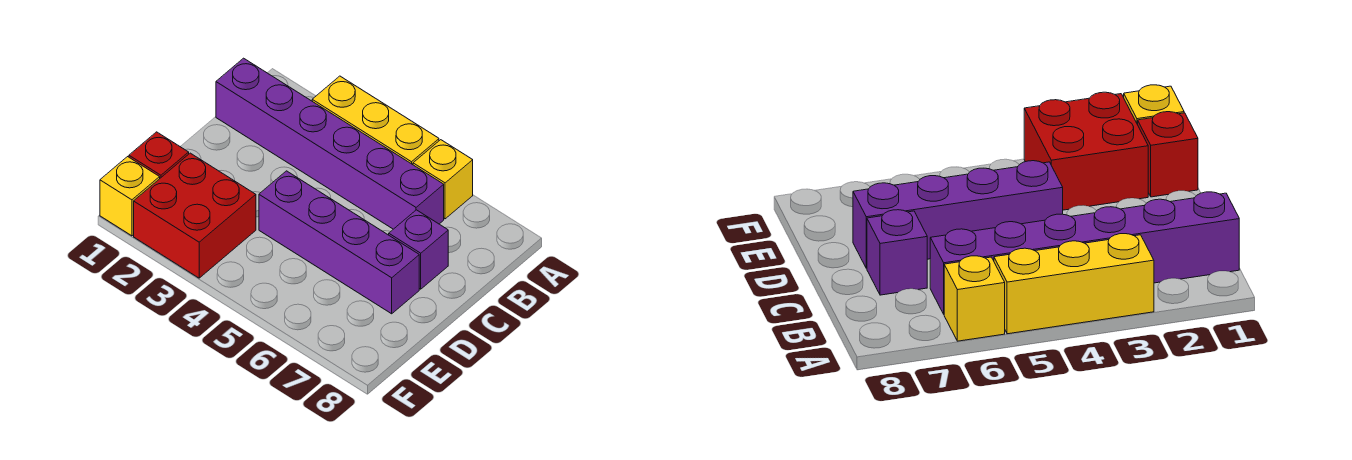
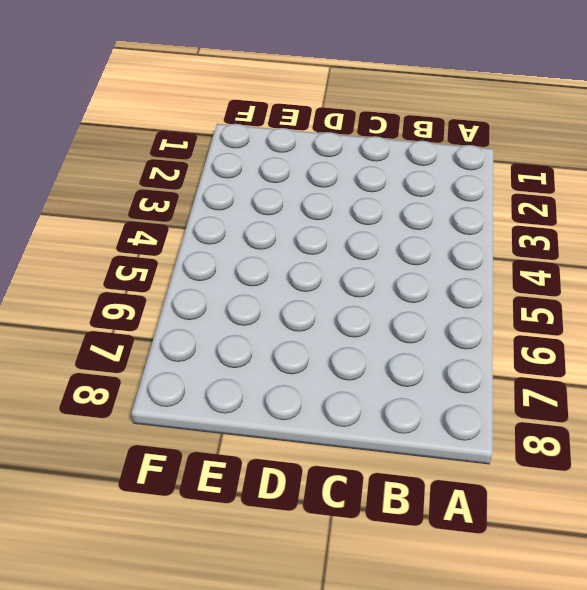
none -> yellow brick A3:A5 level 1
none -> yellow brick A6 level 1

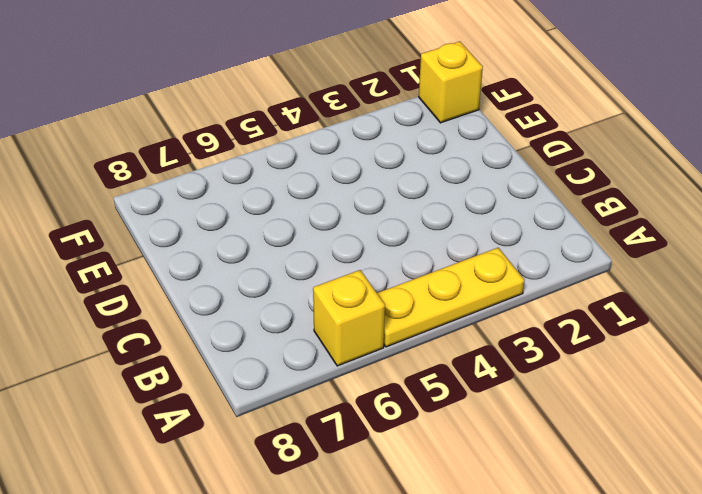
yellow plate A3:A5 level 1 -> yellow brick A3:A5 level 1
none -> purple brick B1:B6 level 1
none -> purple brick C7 level 1

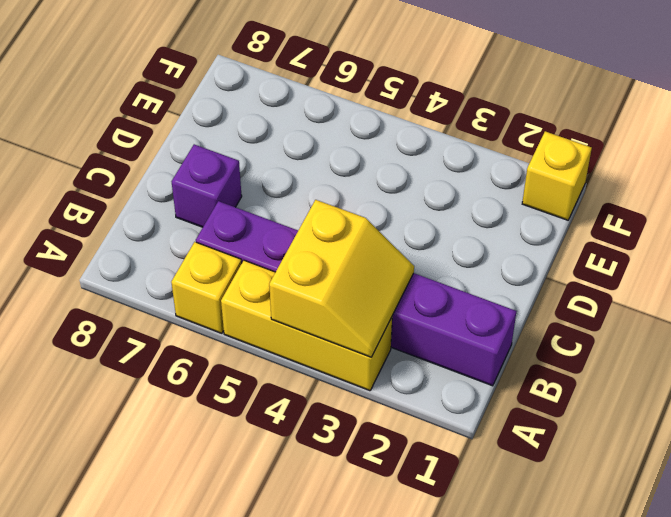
yellow slope A3:B4 level 2 top 4 -> none
none -> purple brick D4:D7 level 1
none -> red brick E1 level 1

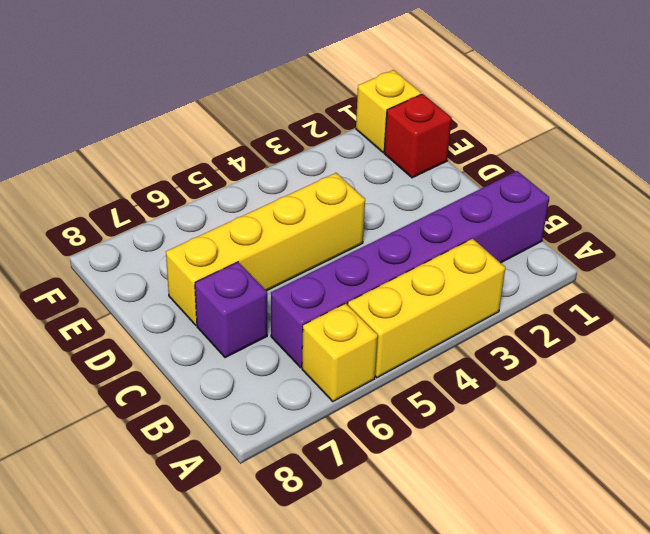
yellow brick D4:D7 level 1 -> purple brick D4:D7 level 1
none -> red brick E2:F3 level 1

